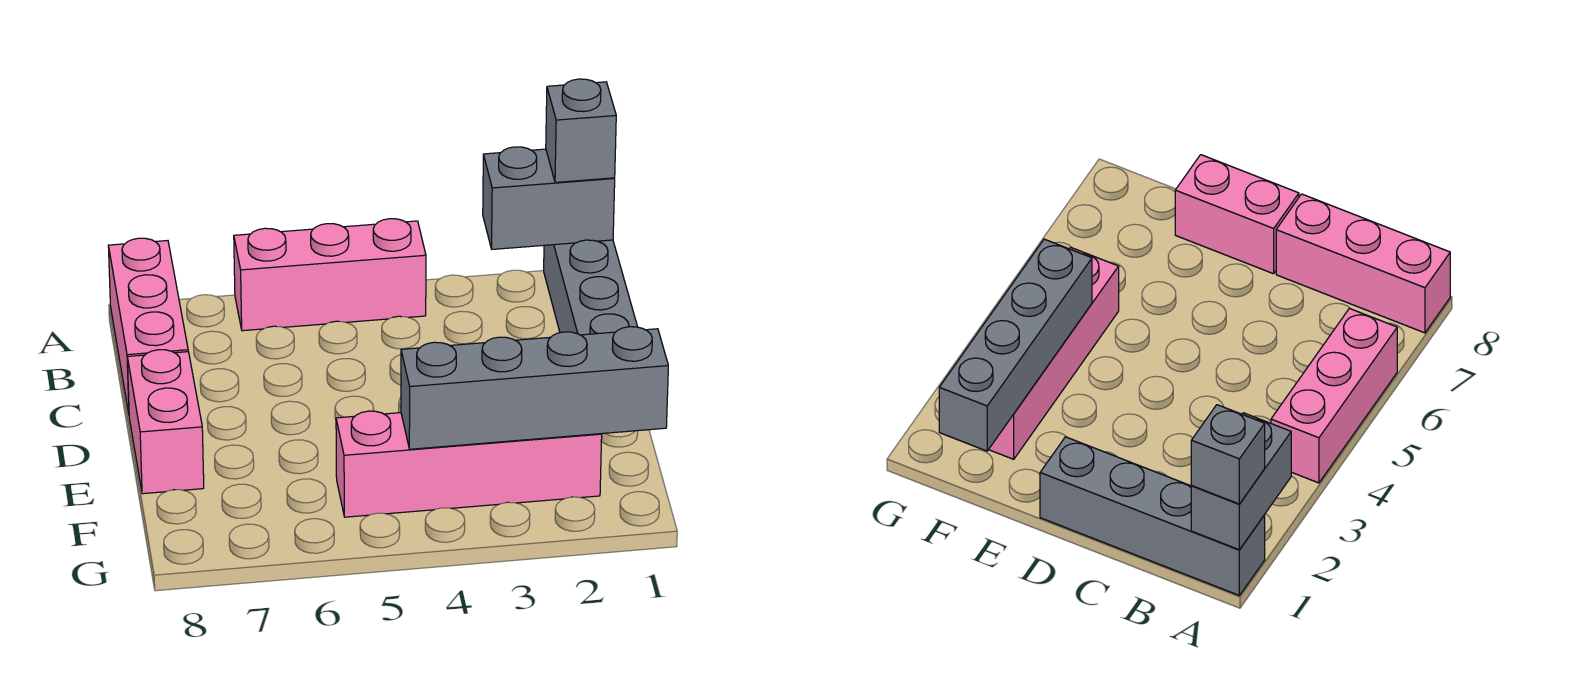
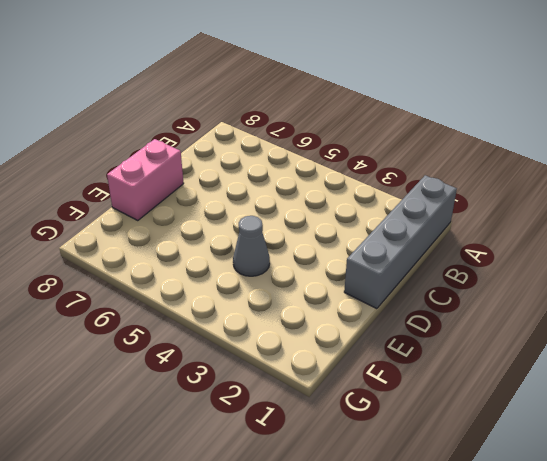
grey cone E4 level 1 -> none
none -> pink brick A4:A6 level 1
none -> pink brick A8:C8 level 1

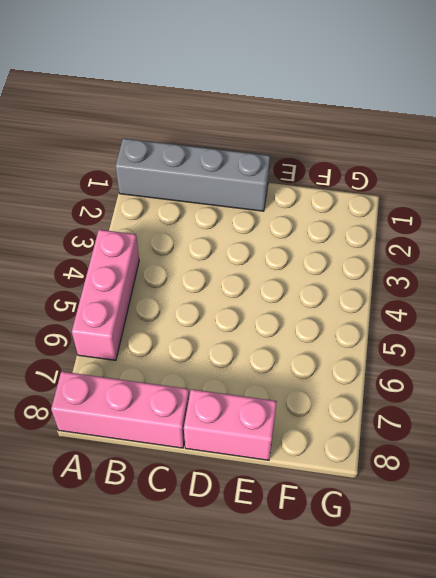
none -> pink brick F2:F5 level 1
none -> grey brick A1:A2 level 2

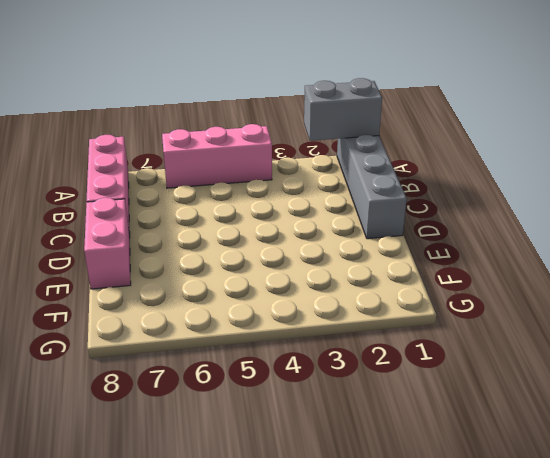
none -> pink brick F2:F5 level 1
none -> grey brick F1:F4 level 2

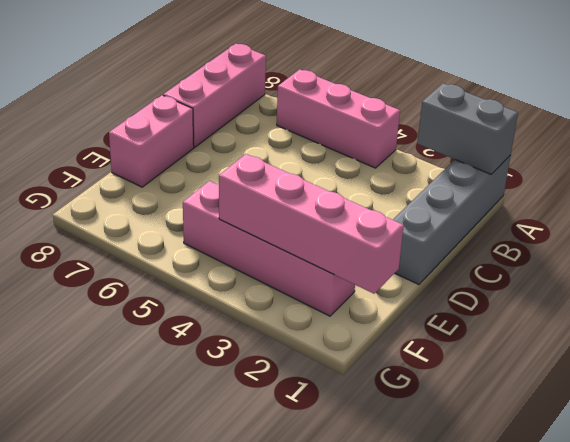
pink brick F1:F4 level 2 -> grey brick F1:F4 level 2
none -> grey brick A1 level 3

